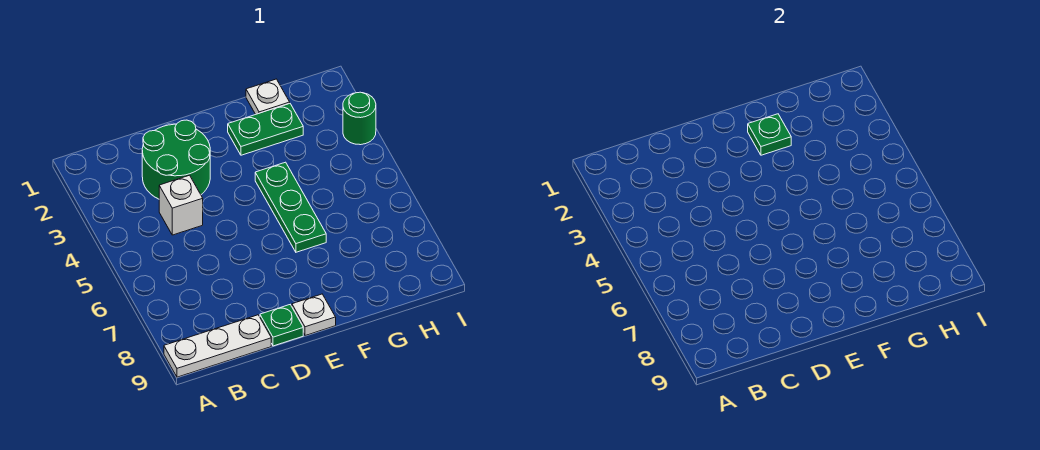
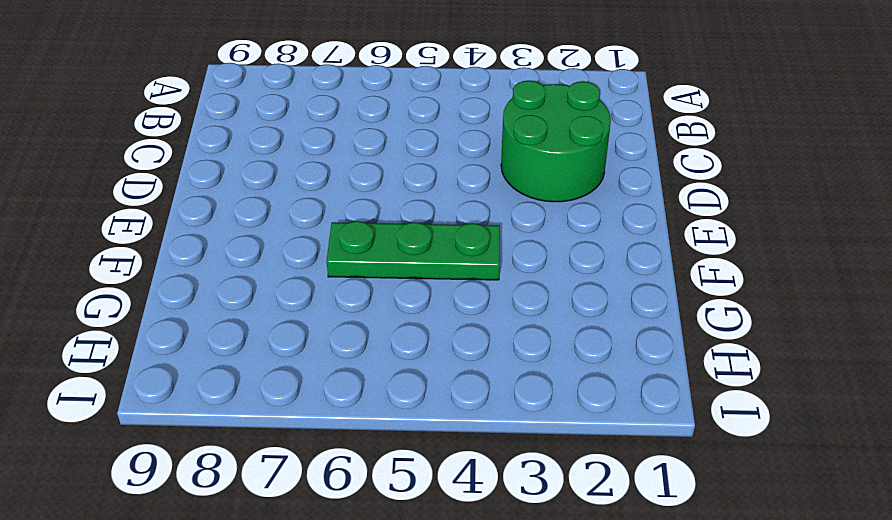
none -> white plate A9:C9 level 1
none -> white brick C4 level 1

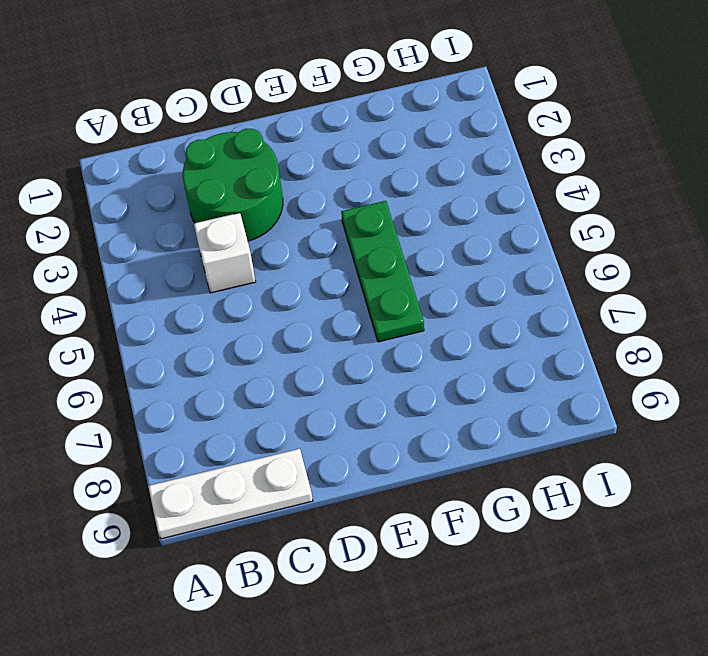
none -> green plate D9 level 1
none -> white plate E9 level 1

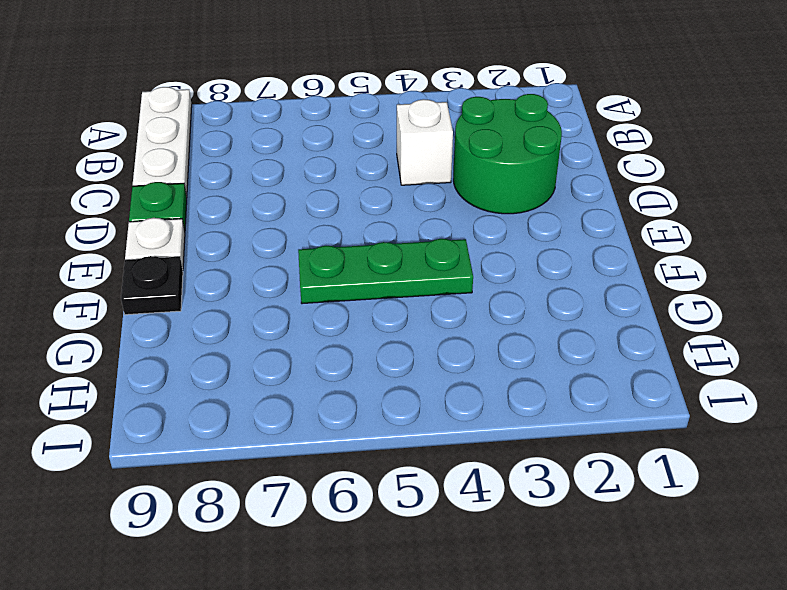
black plate F9 level 1 -> none
none -> green plate F2:G2 level 1
none -> white plate G1 level 1

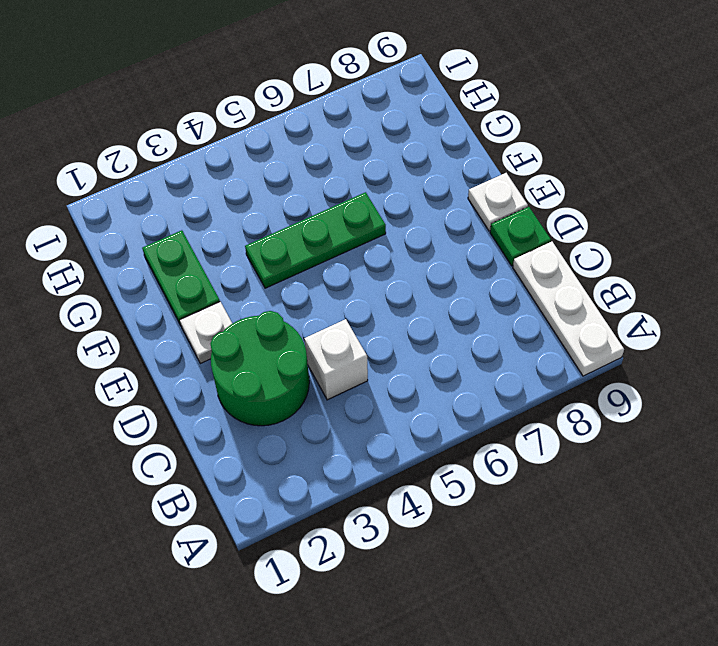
white plate E2 level 1 -> white plate G1 level 1
none -> green round brick I3 level 1
none -> green plate F2 level 2

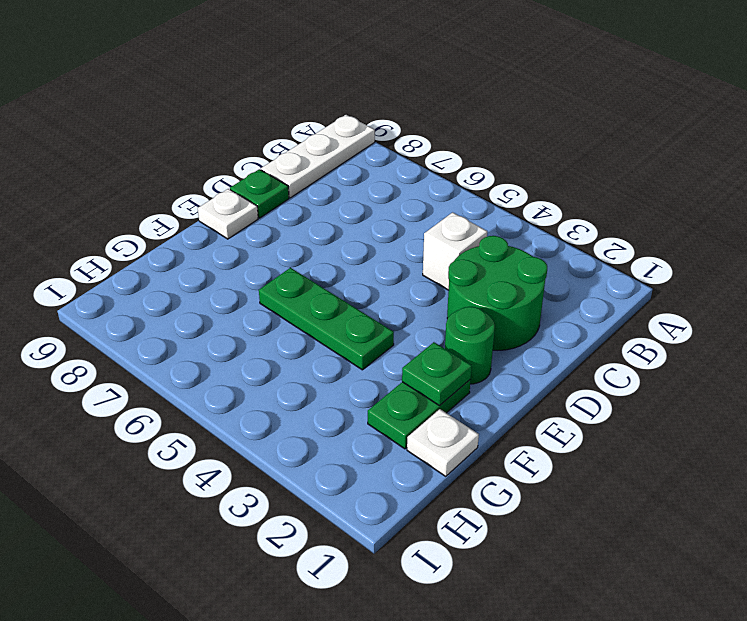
green round brick E2 level 1 -> green round brick I3 level 1

